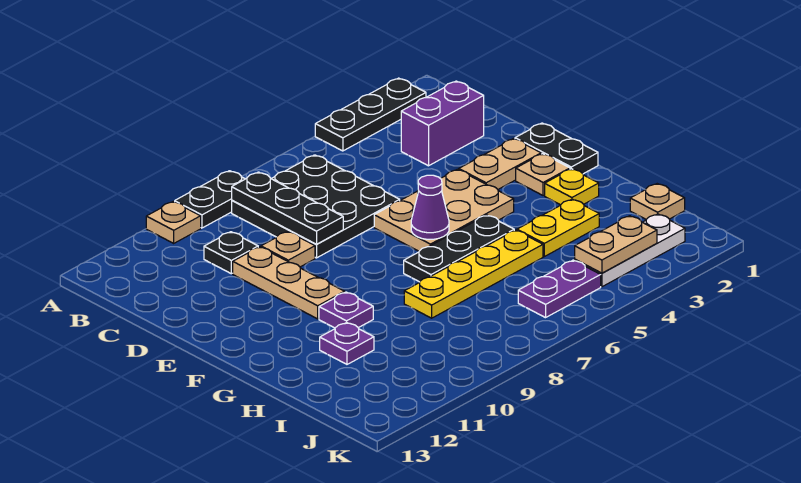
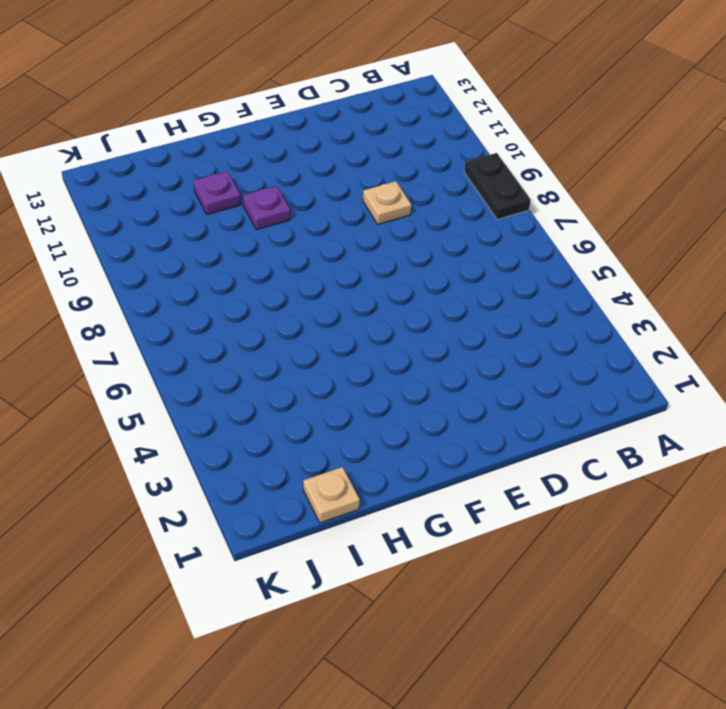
none -> black plate A2:A4 level 1
none -> tan plate A10 level 1
none -> black plate B6:D8 level 1

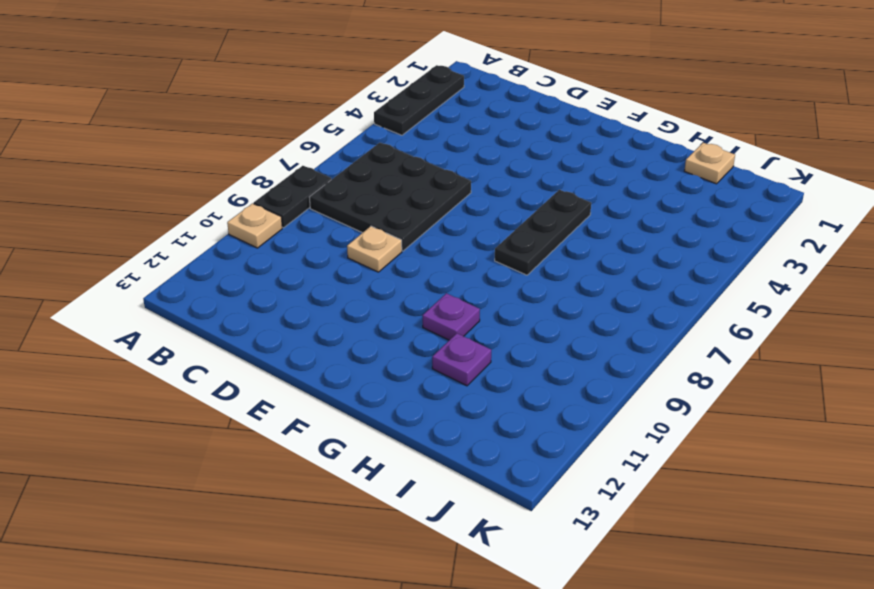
none -> purple brick C2:C3 level 1
none -> black plate C10 level 1
none -> tan plate D10:F10 level 1

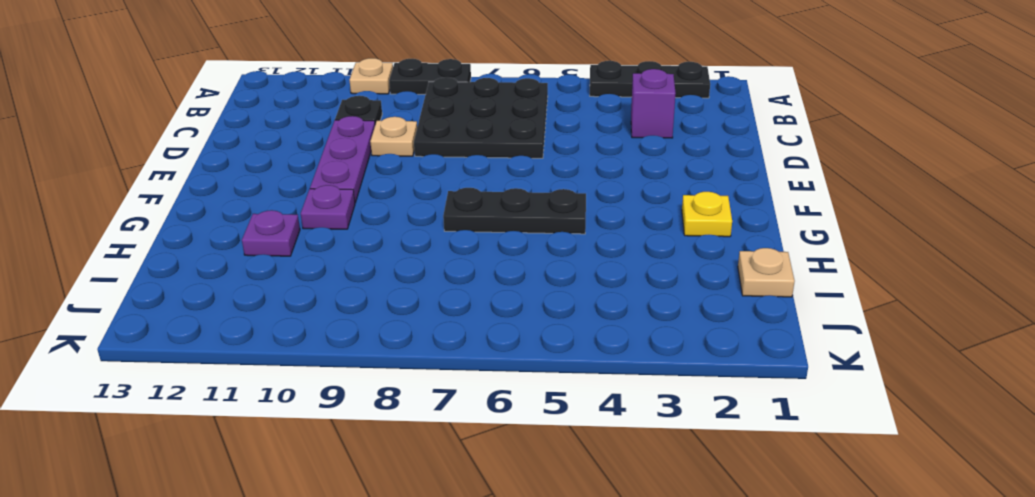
purple brick C3 level 1 -> purple brick C2:C3 level 1
purple plate D10:F10 level 1 -> tan plate D10:F10 level 1
none -> black plate E1:F1 level 1
none -> tan plate E2:E3 level 1
none -> tan plate E4:F6 level 1

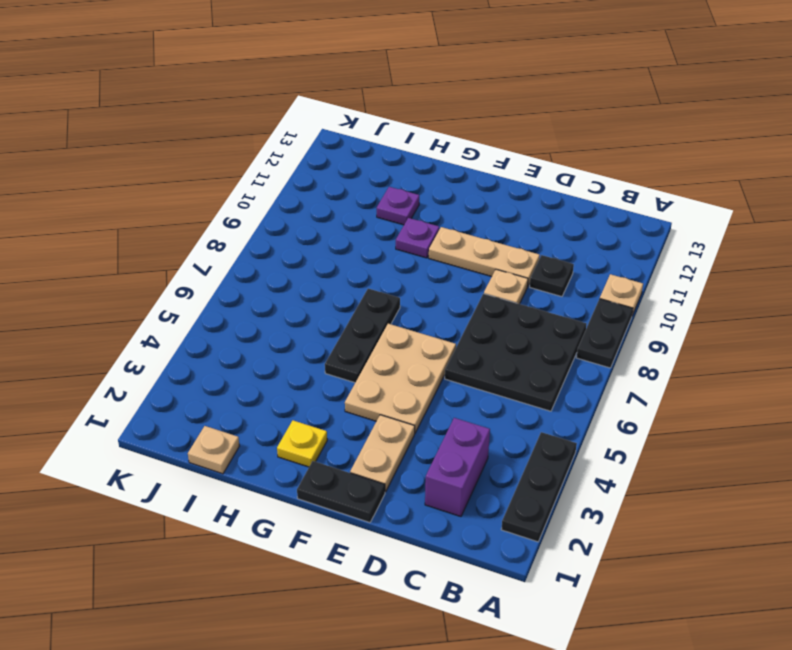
none -> tan plate F2 level 1
none -> yellow plate H3:H4 level 1
none -> yellow plate H5:H8 level 1

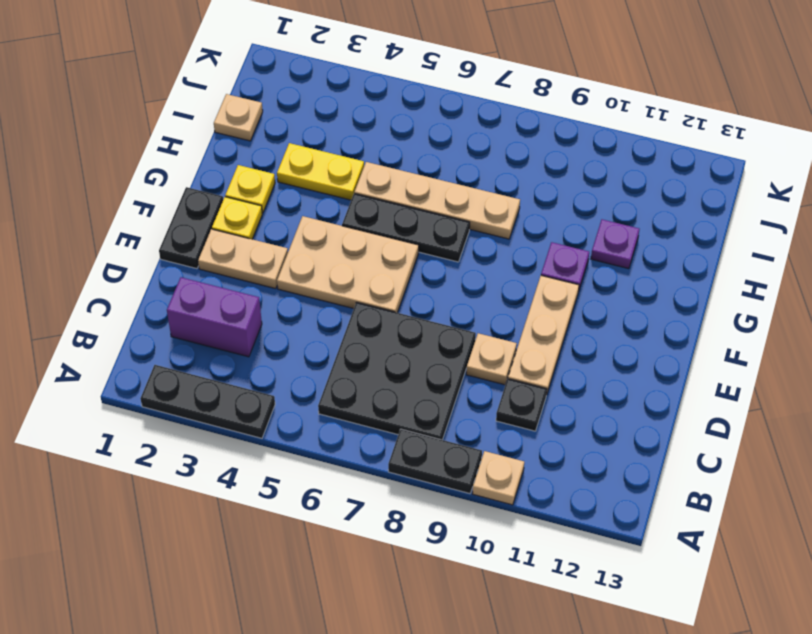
yellow plate F2 level 1 -> tan plate F2 level 1
tan plate H5:H8 level 1 -> yellow plate H5:H8 level 1
none -> white plate J2:J4 level 1
none -> purple plate J5:J6 level 1
none -> black plate B8:D8 level 2

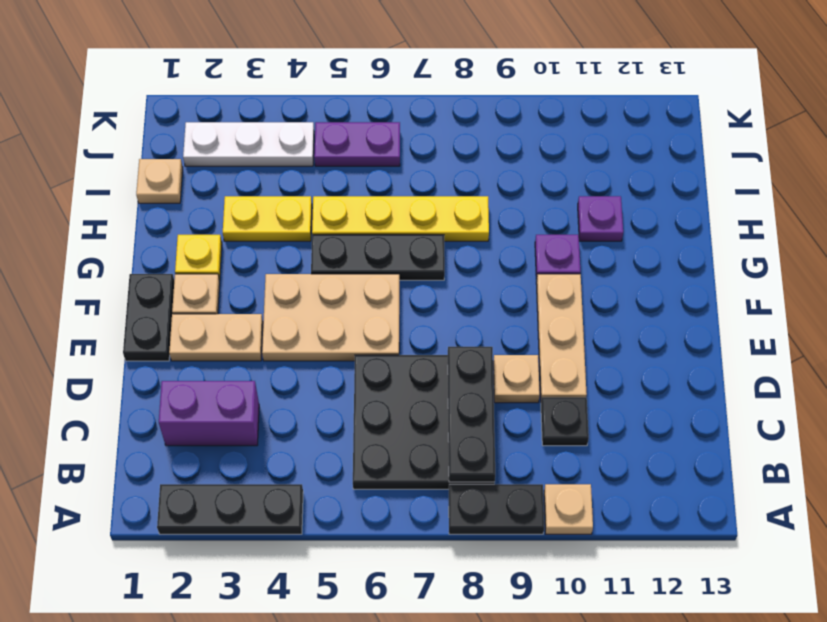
none -> purple cone F6 level 2
none -> tan plate J3:J4 level 2

